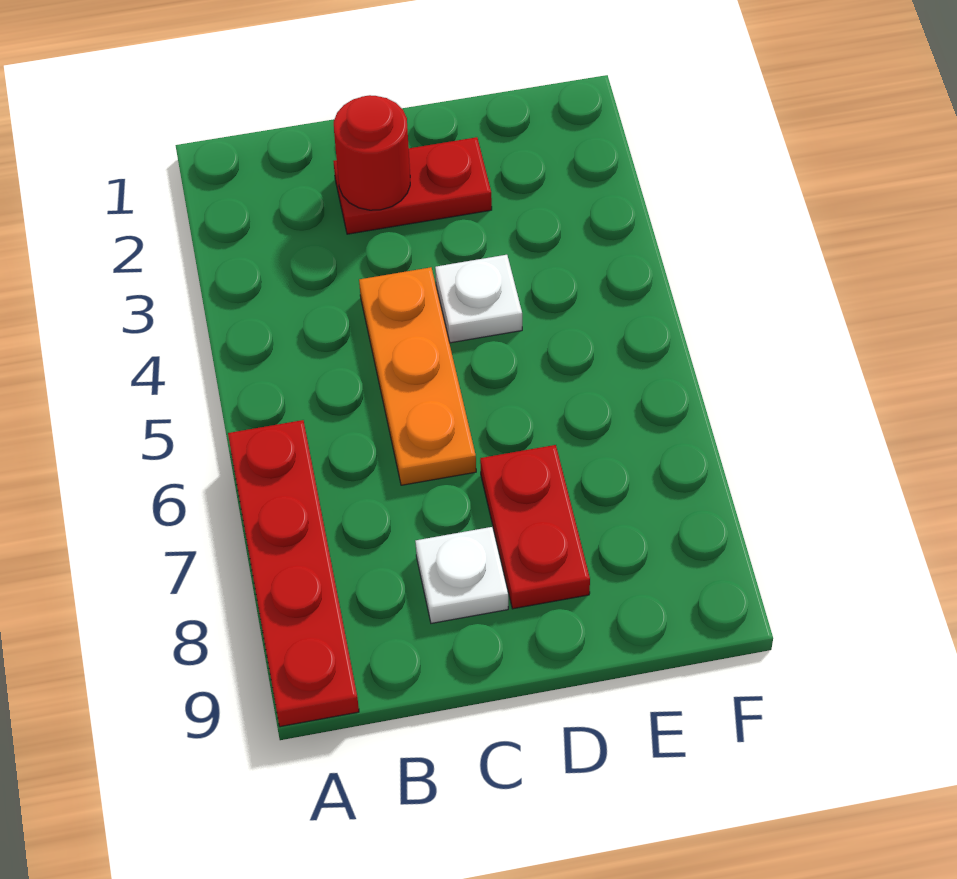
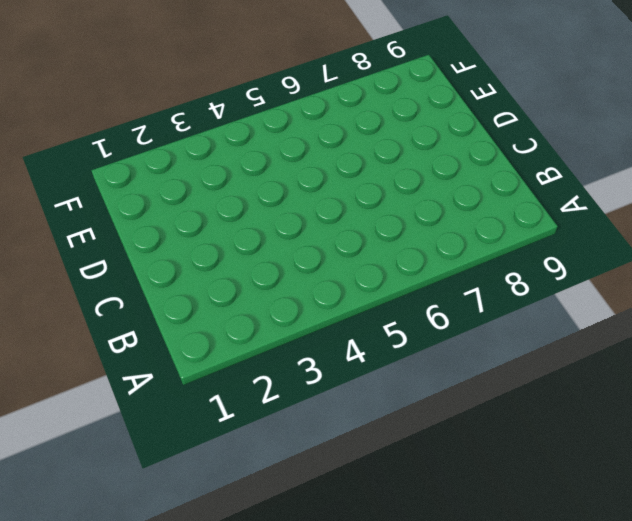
none -> red plate A6:A9 level 1
none -> red plate C2:D2 level 1

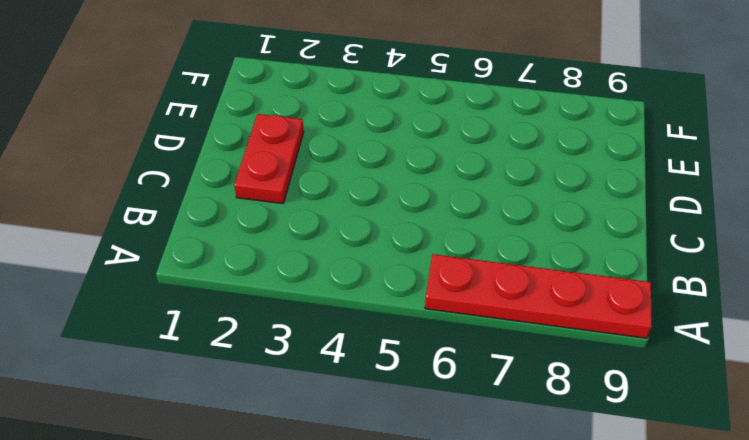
none -> orange plate C4:C6 level 1
none -> white plate C8 level 1

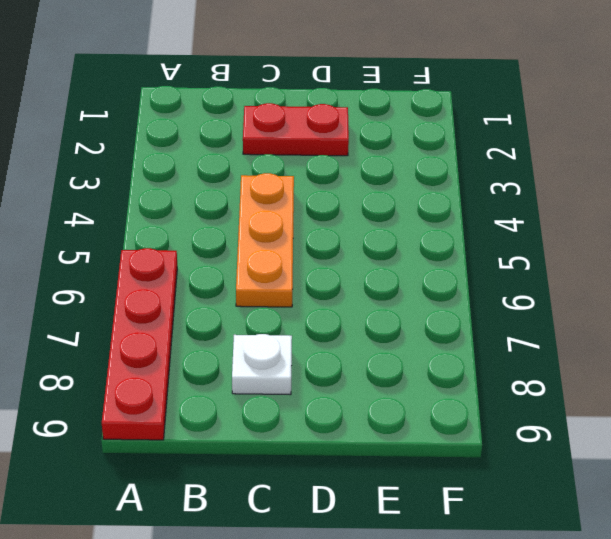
none -> white plate D4 level 1
none -> red plate D7:D8 level 1

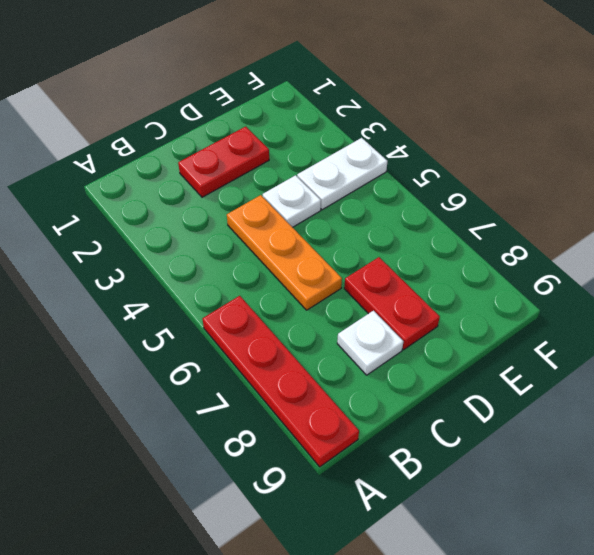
white plate E4:F4 level 1 -> none
none -> red round brick C2 level 2

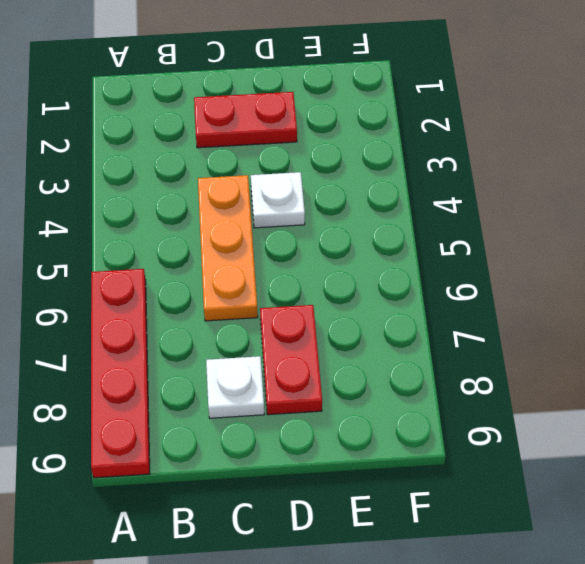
none -> red round brick C2 level 2

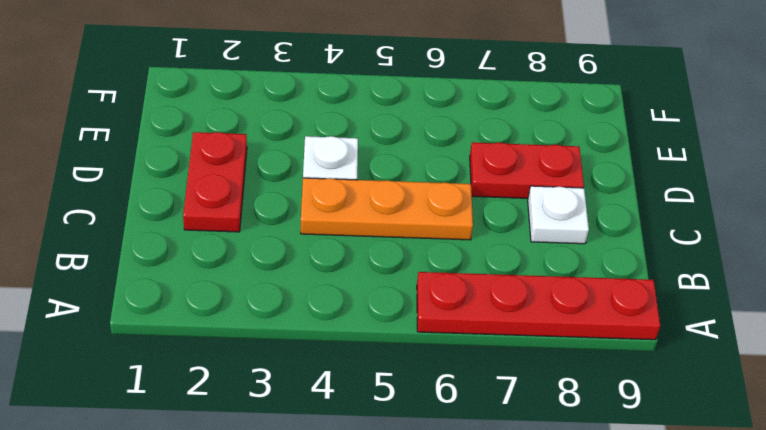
none -> red round brick C2 level 2

